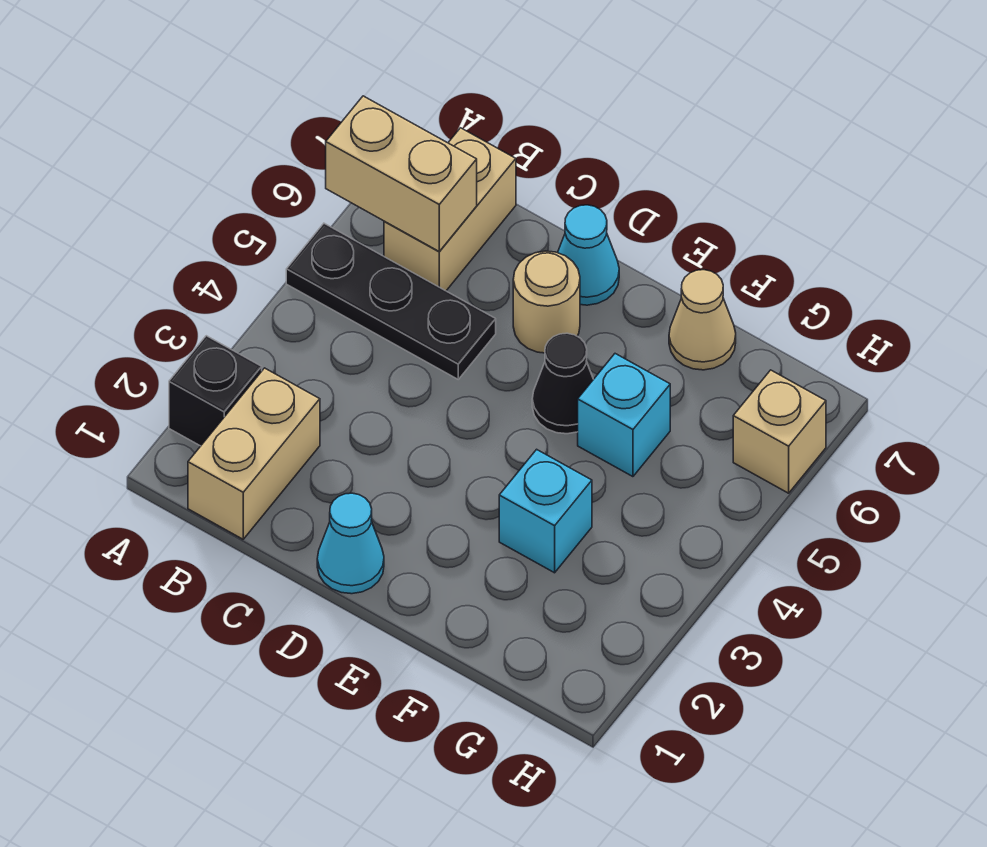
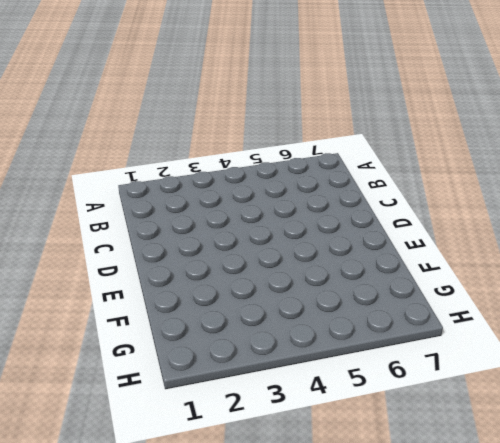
none -> black brick A2 level 1
none -> black plate A5:C5 level 1
none -> tan brick B1:B2 level 1

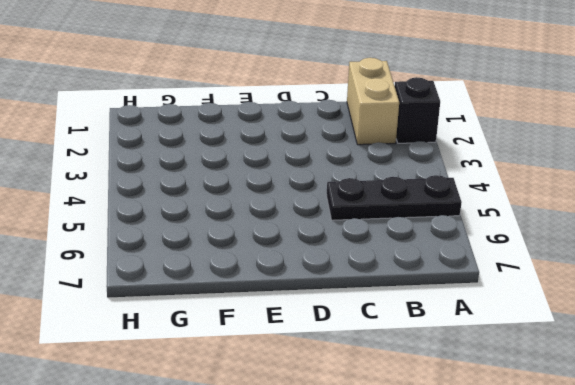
none -> tan brick B6:B7 level 1
none -> cyan cone D1 level 1
none -> tan round brick D6 level 1

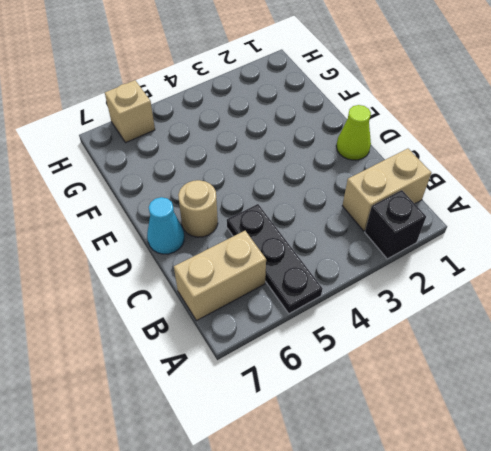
lime cone D1 level 1 -> cyan cone D1 level 1
none -> black cone E5 level 1
none -> cyan brick F3 level 1
none -> cyan brick F5 level 1

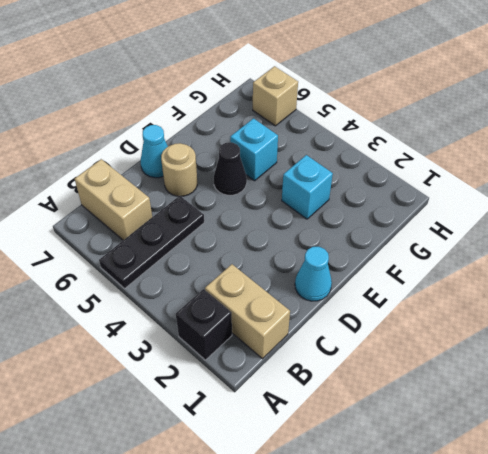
none -> tan cone F7 level 1
none -> tan brick A6:B6 level 2

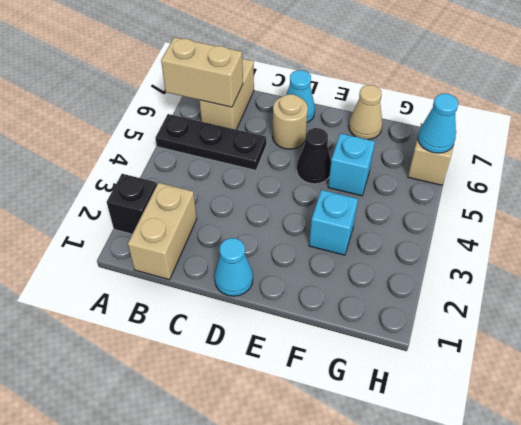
cyan cone H6 level 2 -> none

